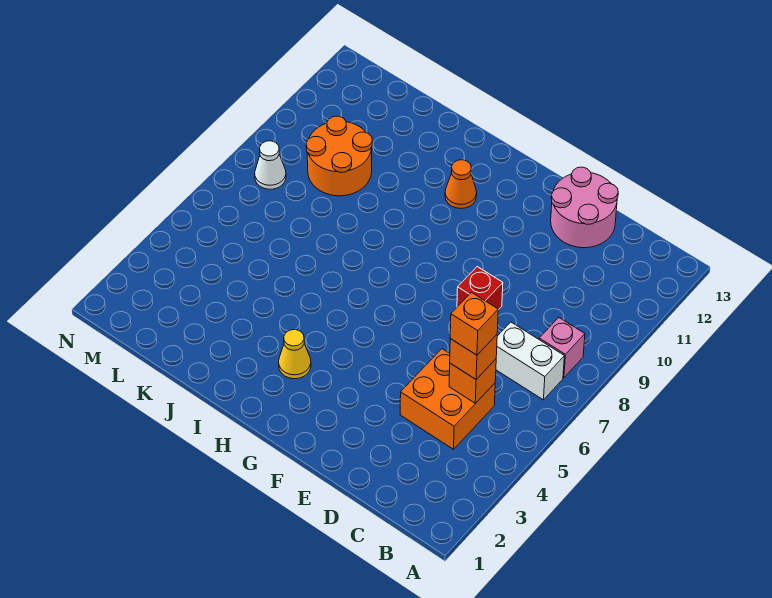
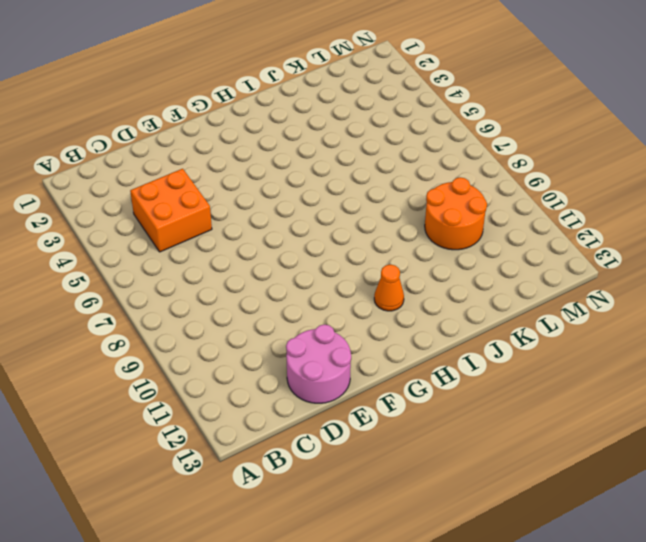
none -> white brick B7:C7 level 1
none -> pink brick B8 level 1
none -> red brick E8 level 1

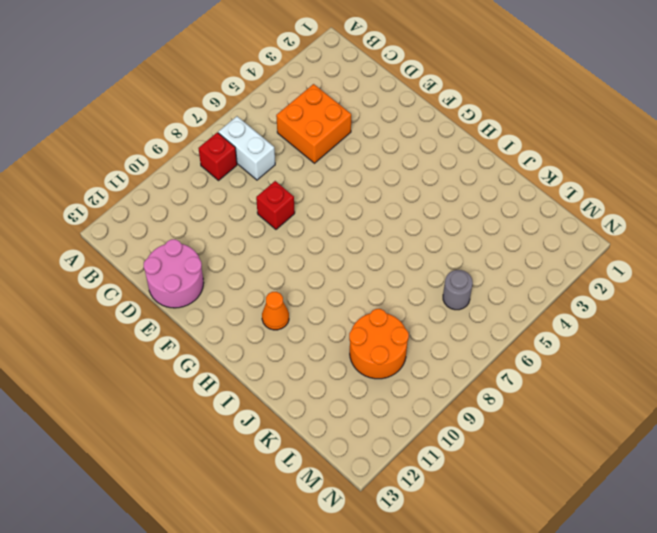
red brick B8 level 1 -> pink brick B8 level 1
grey round brick L6 level 1 -> none
none -> yellow cone H3 level 1
none -> white cone M8 level 1
none -> orange brick C5 level 2

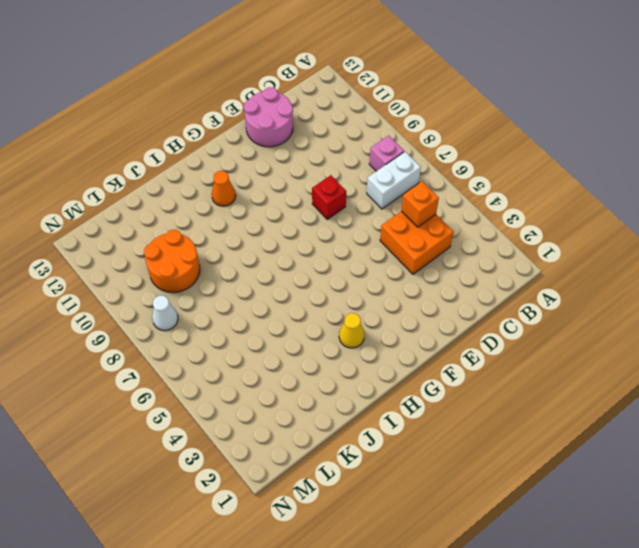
none -> orange brick C5 level 3
none -> orange brick C5 level 4

